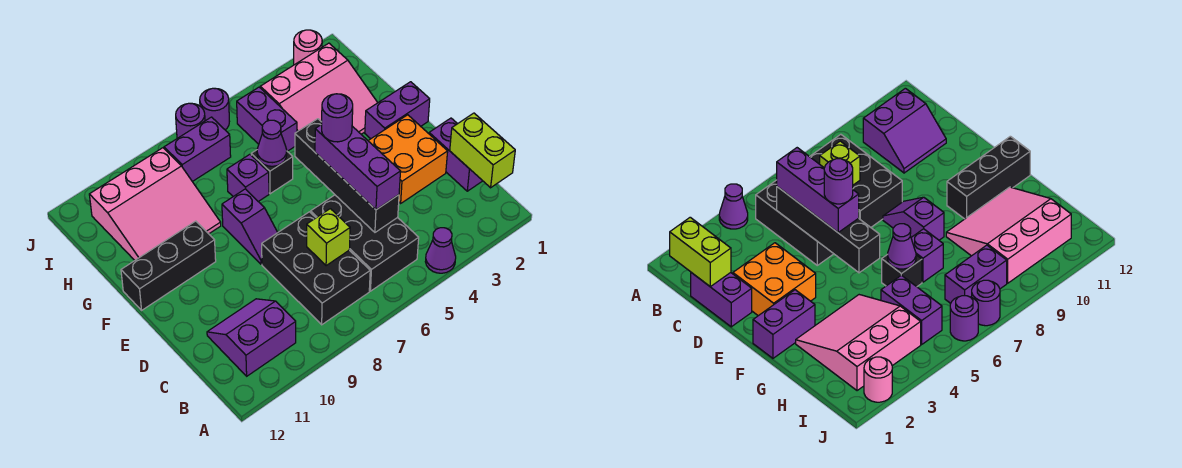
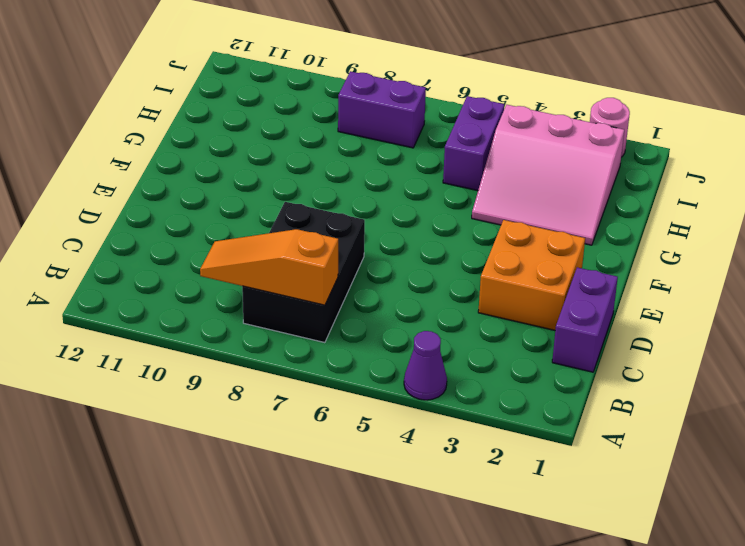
orange slope B7:B9 level 2 top 7 -> none
none -> black brick B5:D6 level 1
none -> purple slope B10:C11 level 1 top B
none -> purple slope E8:F8 level 1 top F

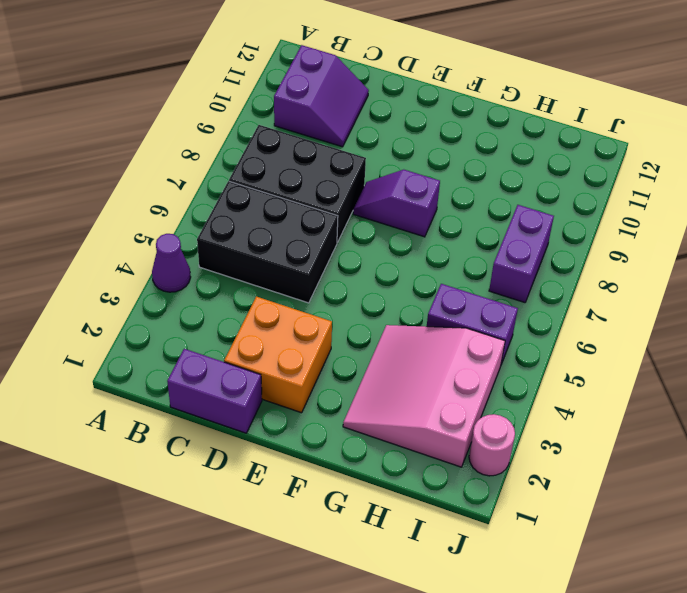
none -> purple brick F1:F2 level 1
none -> black brick F10:F12 level 1
none -> black brick G6 level 1

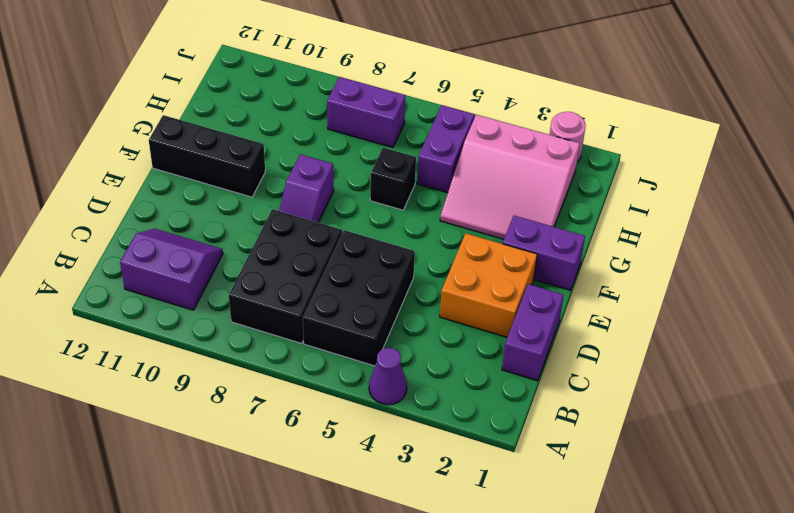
none -> purple brick G7 level 1
none -> pink slope G9:I11 level 1 top I
none -> purple round brick J6 level 1

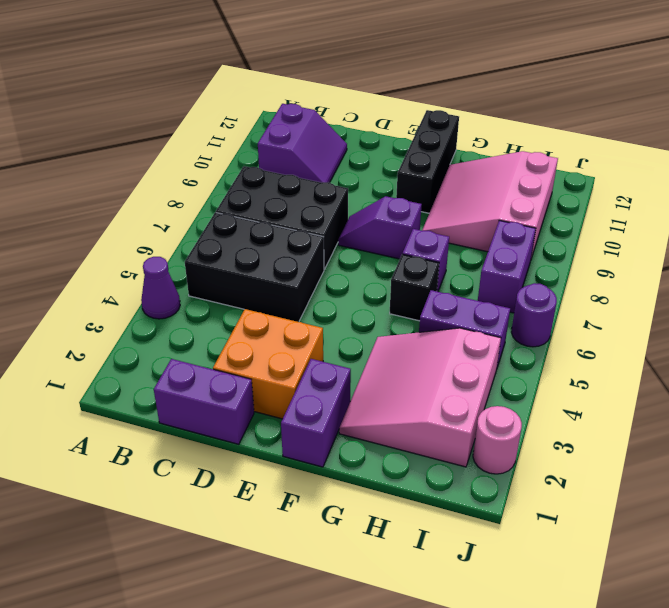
none -> purple round brick J7 level 1
none -> lime brick B1:C1 level 2
none -> black brick C5:F5 level 2

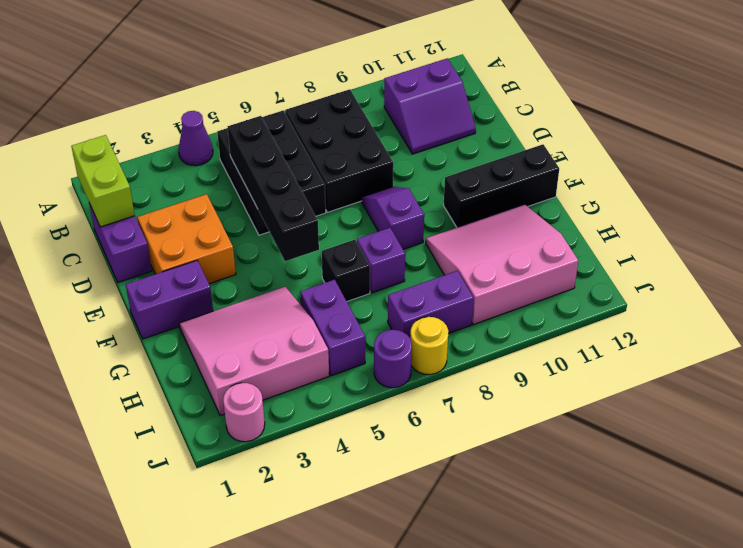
yellow round brick J7 level 1 -> purple round brick J7 level 1
none -> lime brick C7 level 2
none -> purple cone G6 level 2
none -> purple brick C5:E5 level 3

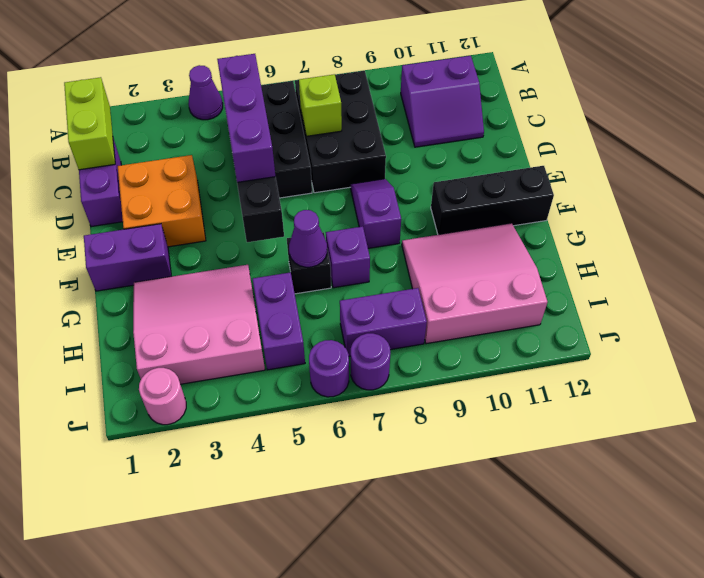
none -> purple round brick E5 level 4

